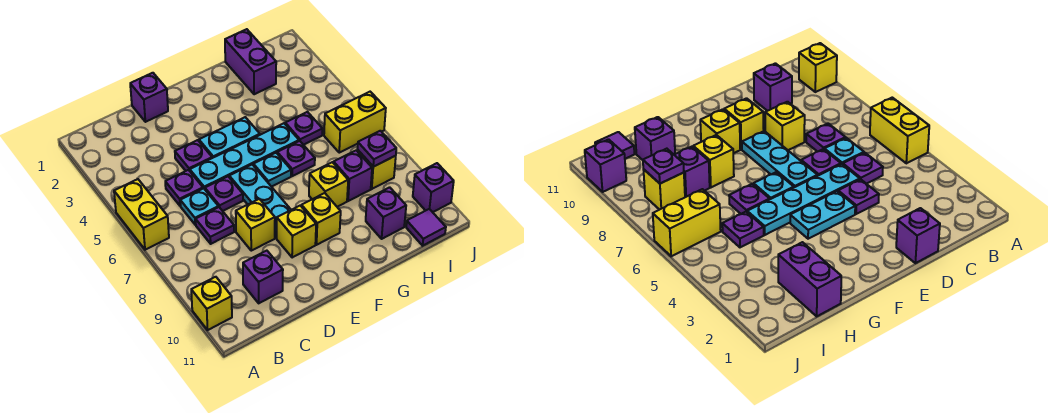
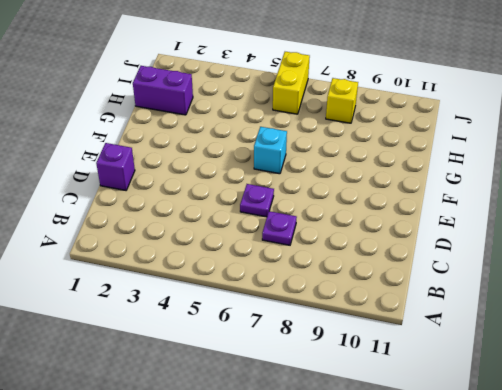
cyan brick F6 level 1 -> cyan plate F6 level 1
none -> yellow brick A5:A6 level 1
none -> yellow brick A10 level 1
none -> purple plate C5 level 1

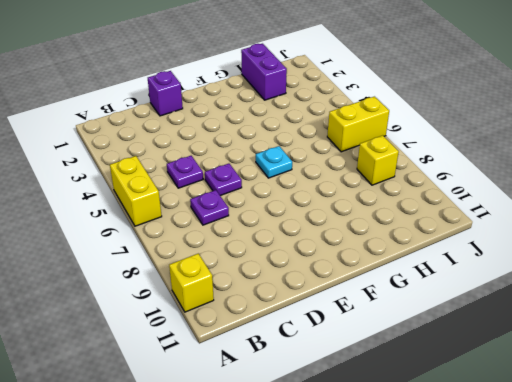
none -> cyan plate C6 level 1
none -> purple brick C10 level 1
none -> purple plate D4 level 1

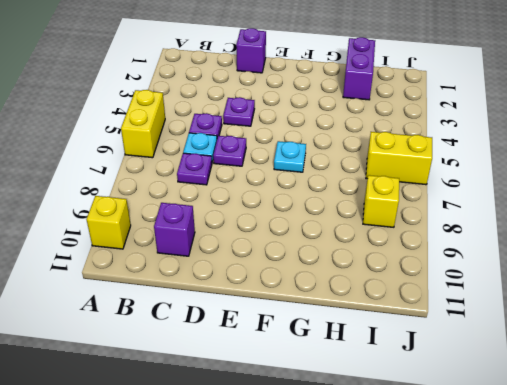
none -> cyan plate D5:G5 level 1
none -> yellow brick D8 level 1
none -> cyan plate E4:F4 level 1

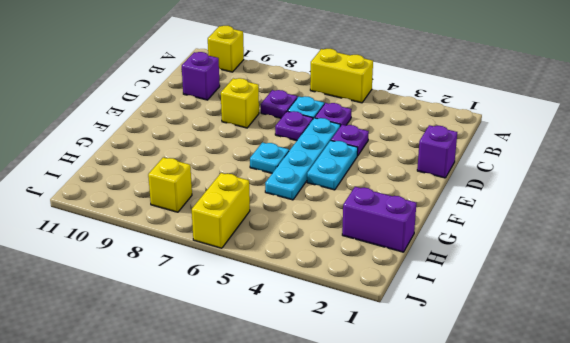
none -> cyan plate E6:E8 level 1
none -> yellow brick E9 level 1
none -> yellow brick F9 level 1

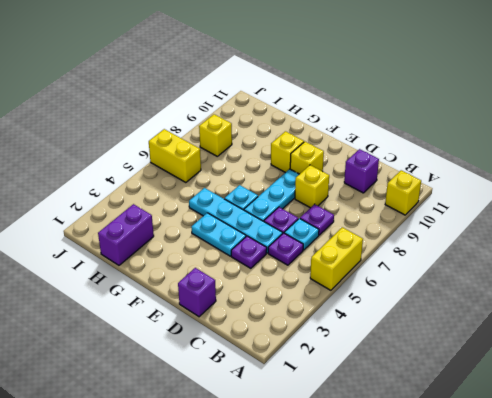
none -> purple plate G6 level 1
none -> yellow brick G8 level 1
none -> purple plate H5 level 1

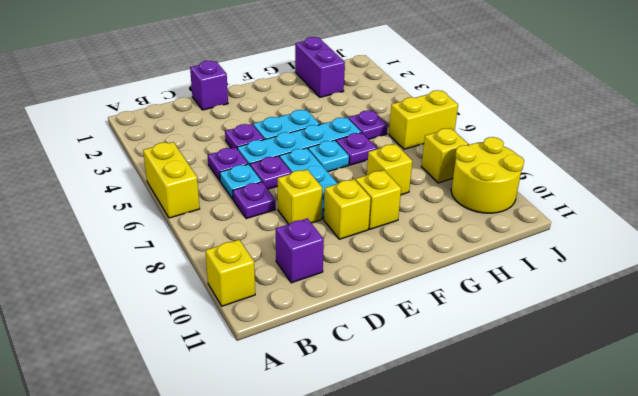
yellow round brick I9:J10 level 1 -> purple brick J10 level 1
none -> purple brick H8 level 1
none -> purple brick H10 level 1
none -> purple tile I11 level 1

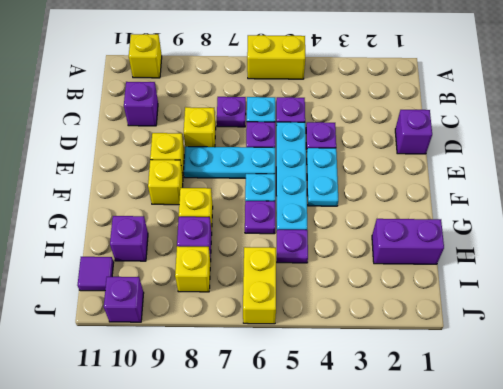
none -> purple plate I8 level 2

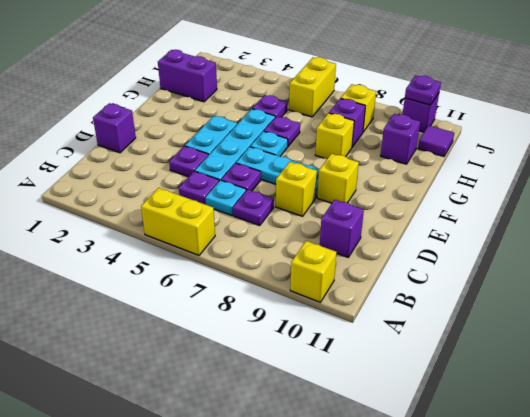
purple plate J10 level 2 -> purple plate I8 level 2
none -> yellow brick F9 level 1

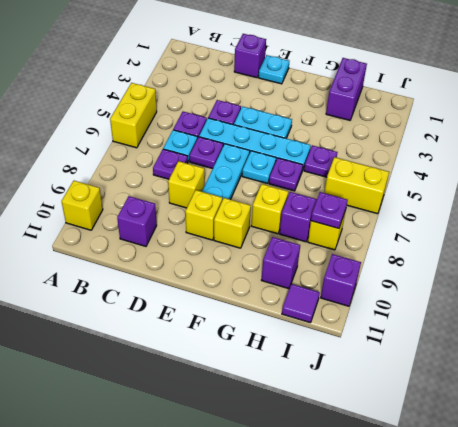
cyan plate E1 level 1 -> none

